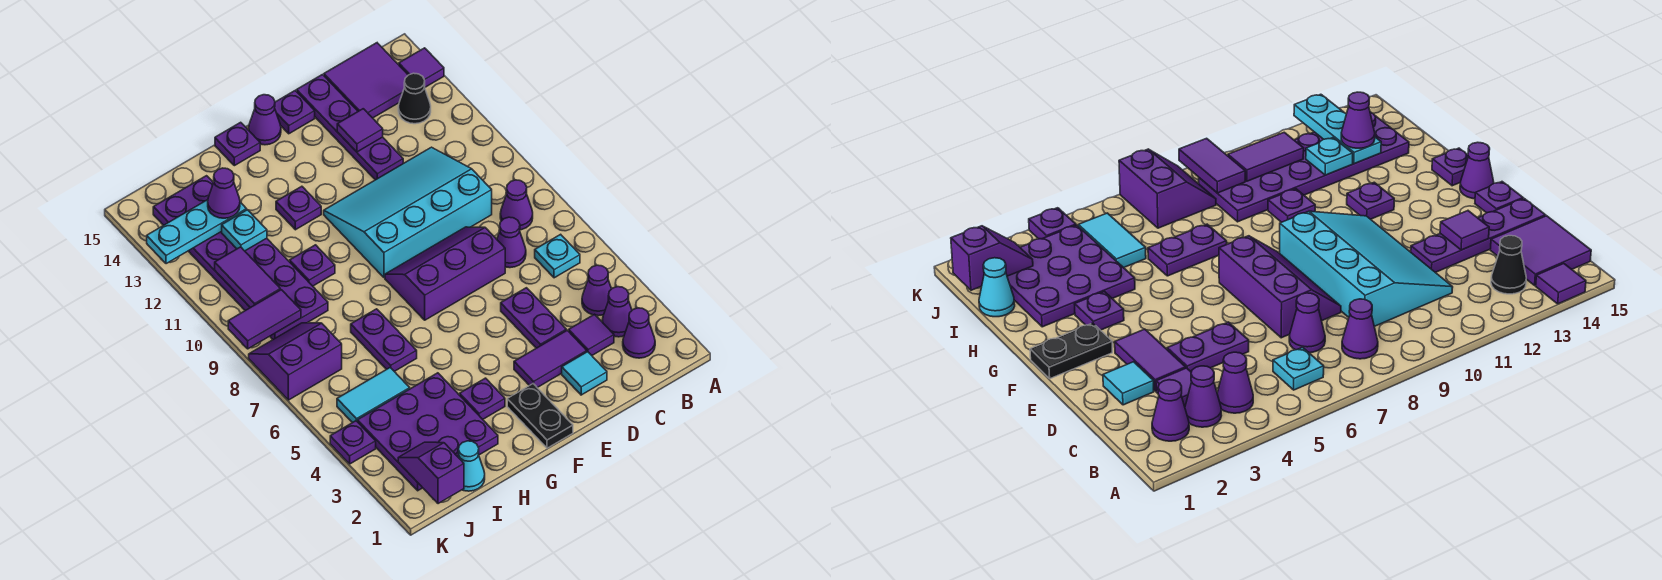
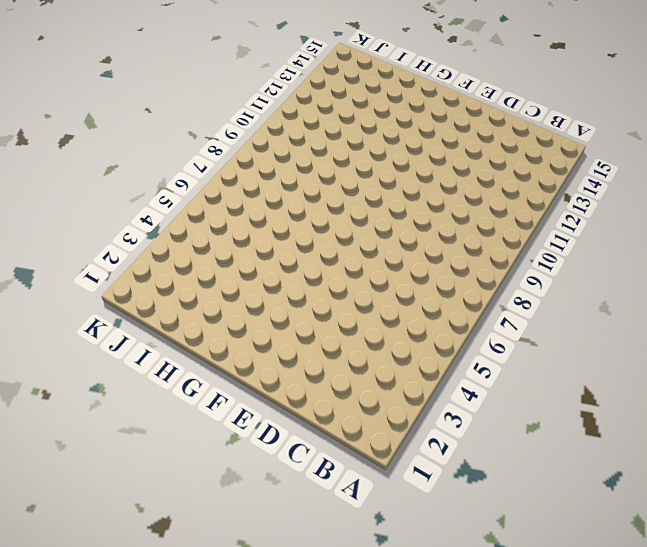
none -> purple tile A14 level 1
none -> purple cone B2 level 1
none -> purple cone B3 level 1
none -> purple cone B4 level 1

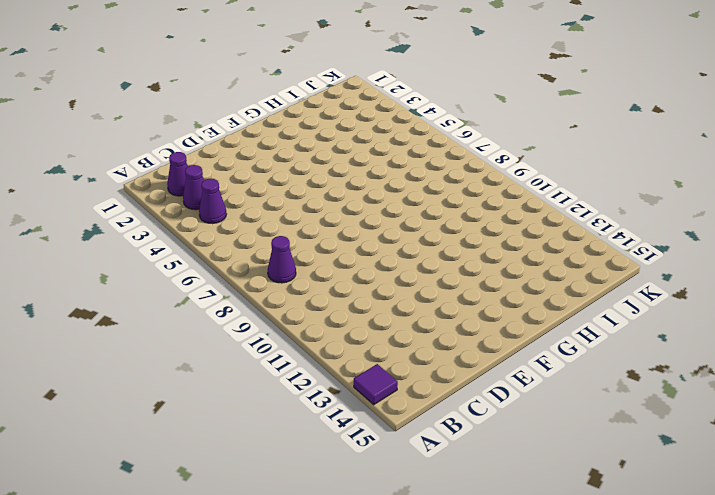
none -> cyan plate B6 level 1
none -> black cone B13 level 1
none -> purple tile B14:C15 level 1
none -> purple tile C3 level 1

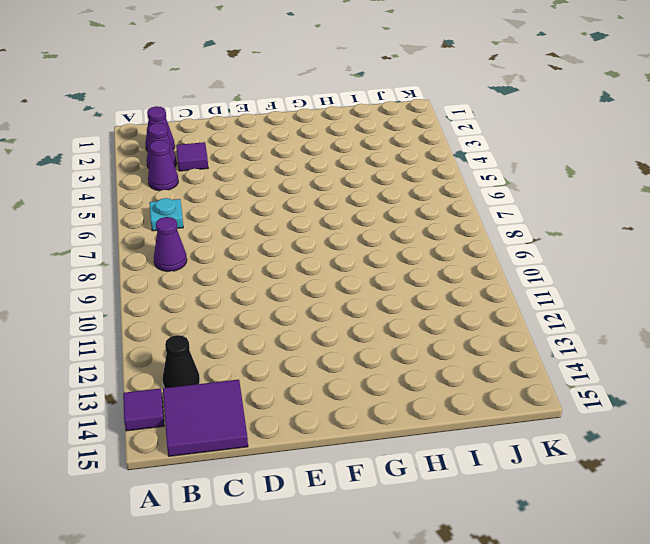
none -> purple cone C7 level 1
none -> cyan slope C9:F11 level 1 top 9
none -> cyan tile D2 level 1
none -> purple tile D3:E3 level 1

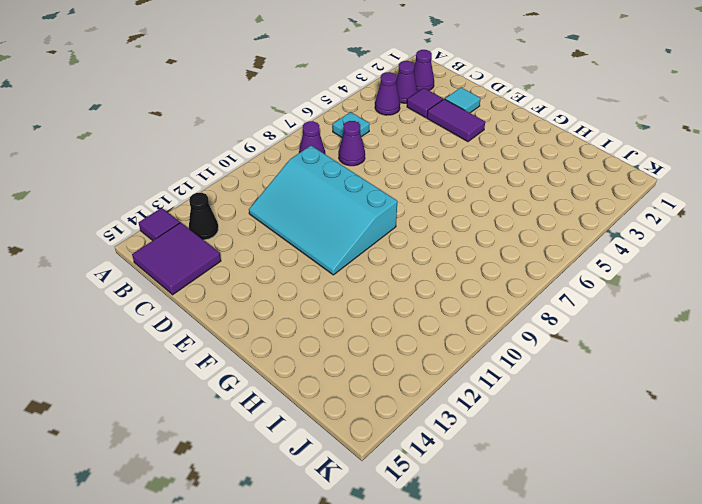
none -> purple plate D4:D5 level 1
none -> purple slope D7:F8 level 1 top 7
none -> purple plate D12:D15 level 1
none -> purple plate E15 level 1

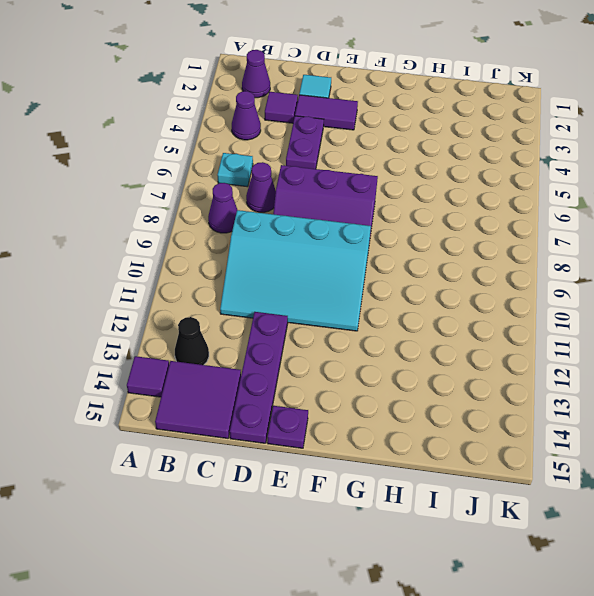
none -> purple cone B3 level 1
none -> black plate F1:F2 level 1
none -> purple cone F15 level 1
none -> purple plate G3 level 1

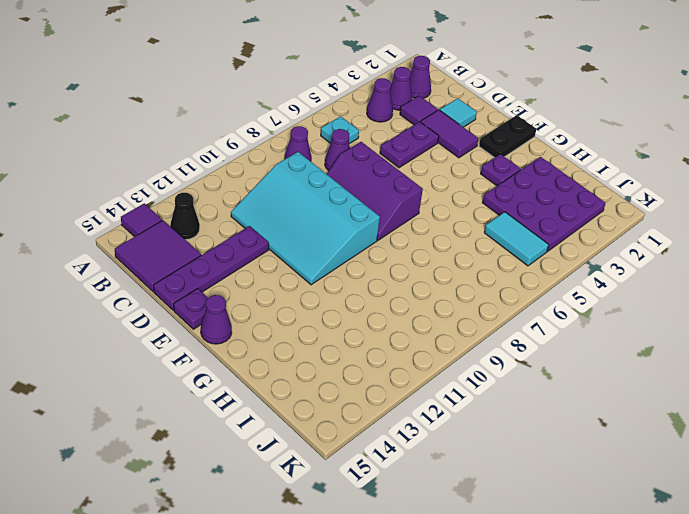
none -> purple plate G12 level 1
none -> purple plate G15 level 1
none -> purple plate H6:H7 level 1
none -> purple plate H10 level 1

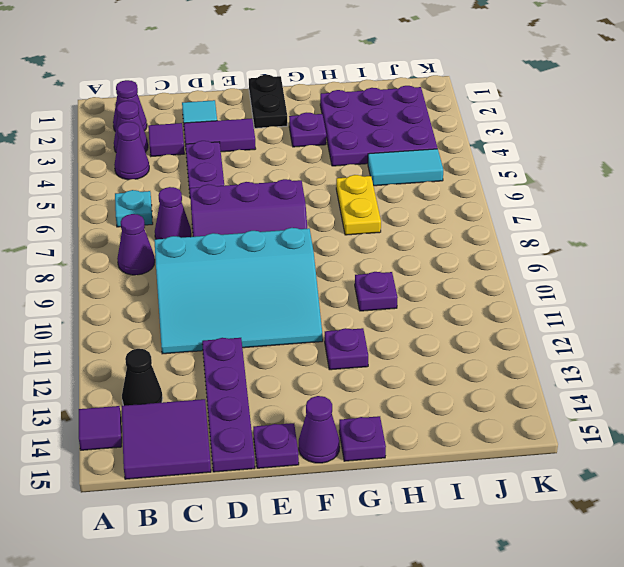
yellow plate H6:H7 level 1 -> purple plate H6:H7 level 1
none -> cyan cone I1 level 1
none -> purple plate I9:J14 level 1
none -> purple slope J7:K8 level 1 top 7
none -> purple plate K4 level 1

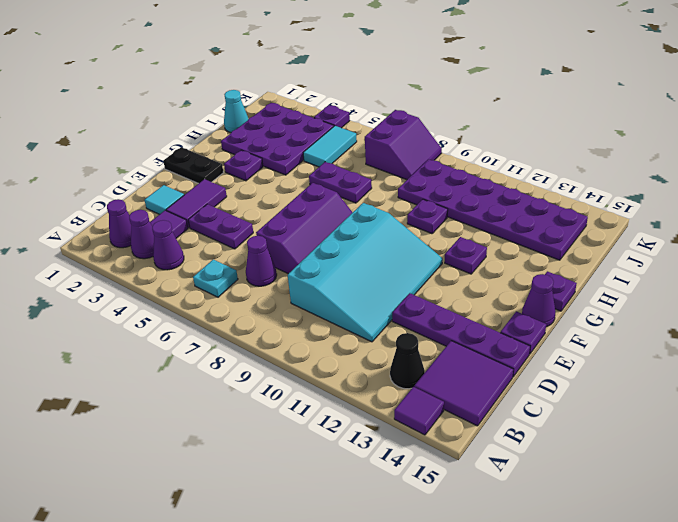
none -> purple cone B8 level 1
none -> purple tile D13 level 2
none -> cyan plate I12 level 2
none -> cyan plate I13:K13 level 2

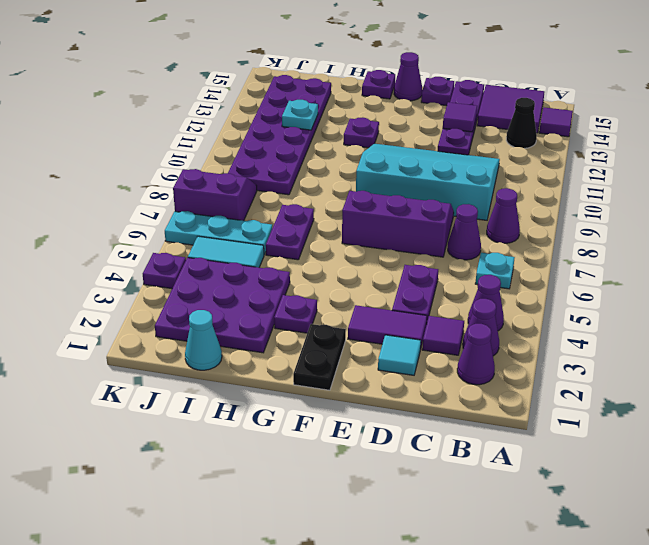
cyan plate I6:K6 level 1 -> cyan plate I13:K13 level 2
none -> purple plate H10 level 1
none -> purple slope J1:J2 level 2 top 1
none -> purple tile J9:K9 level 2
none -> purple tile J10:J11 level 2

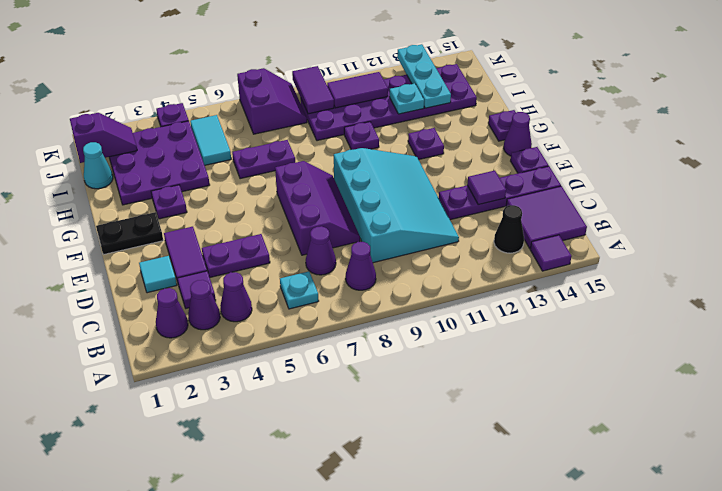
none -> purple cone I13 level 3

